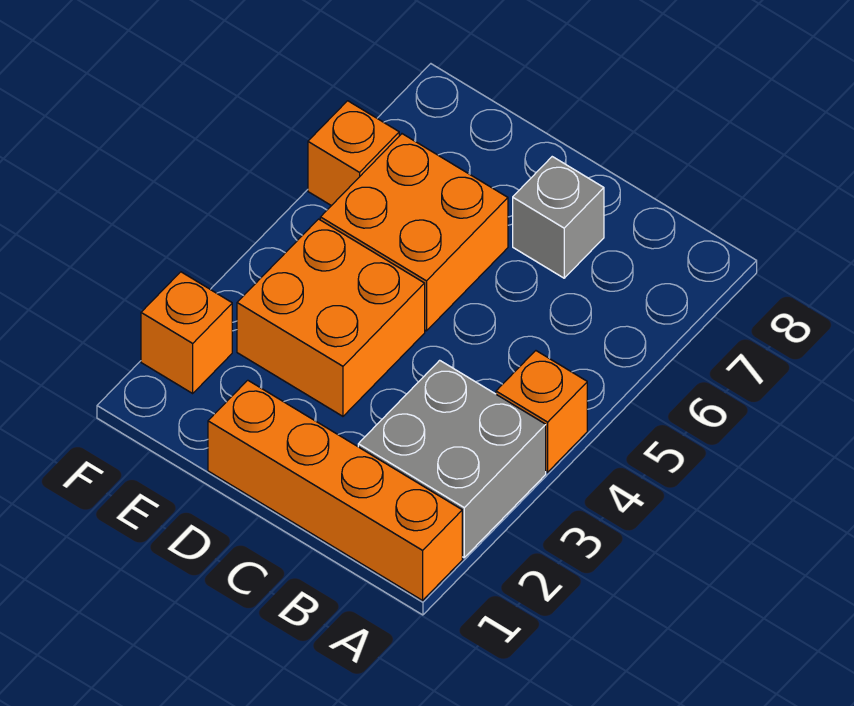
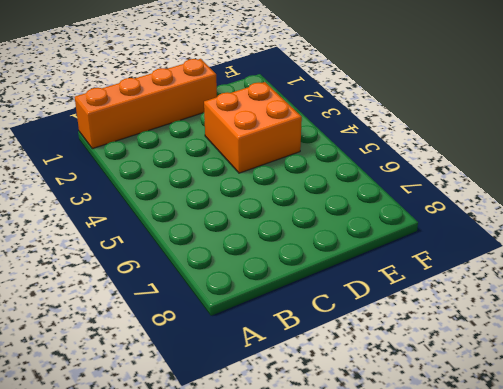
none -> grey brick A2:B3 level 1
none -> orange brick A4 level 1

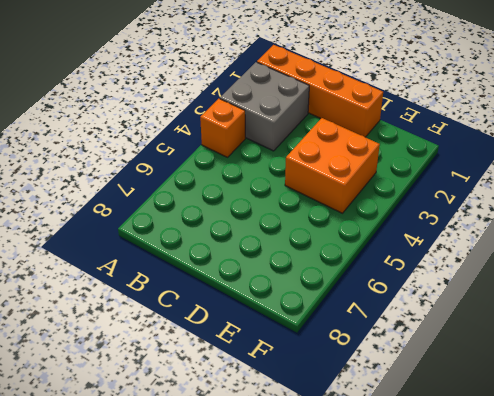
none -> grey brick C7 level 1
none -> orange brick D5:E6 level 1

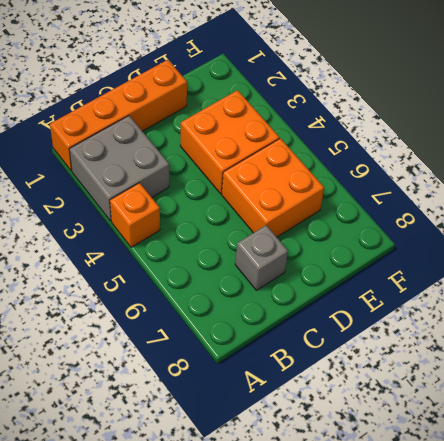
none -> orange brick F2 level 1
none -> orange brick F6 level 1

